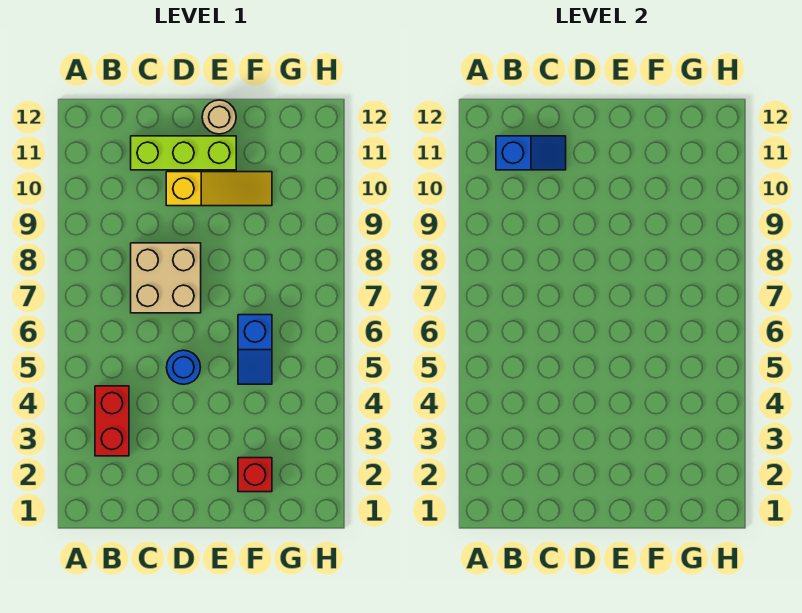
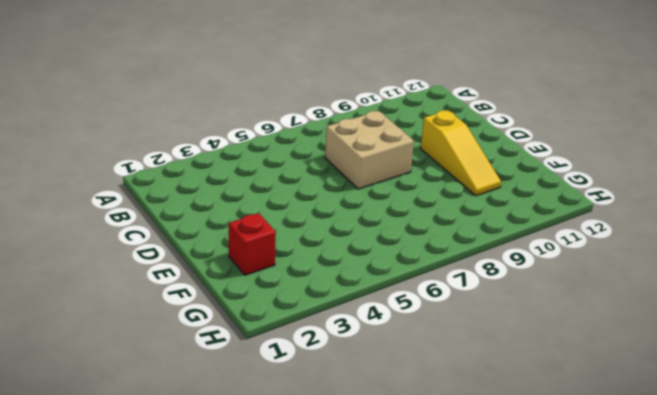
none -> red brick B3:B4 level 1
none -> lime brick C11:E11 level 1

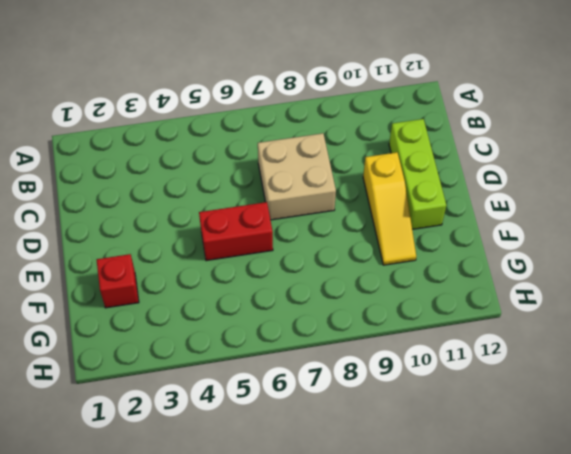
red brick E5:E6 level 1 -> red brick B3:B4 level 1
none -> blue round brick D5 level 1
none -> tan round brick E12 level 1

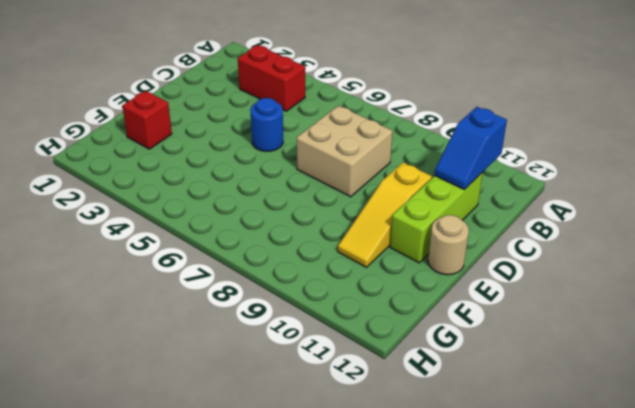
none -> blue slope F5:F6 level 1 top 6

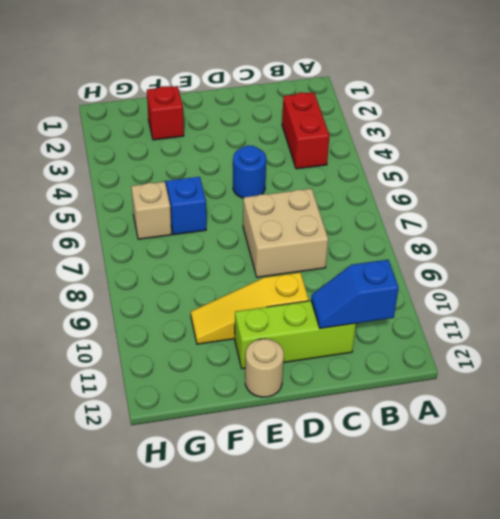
tan brick G6 level 1 -> none

